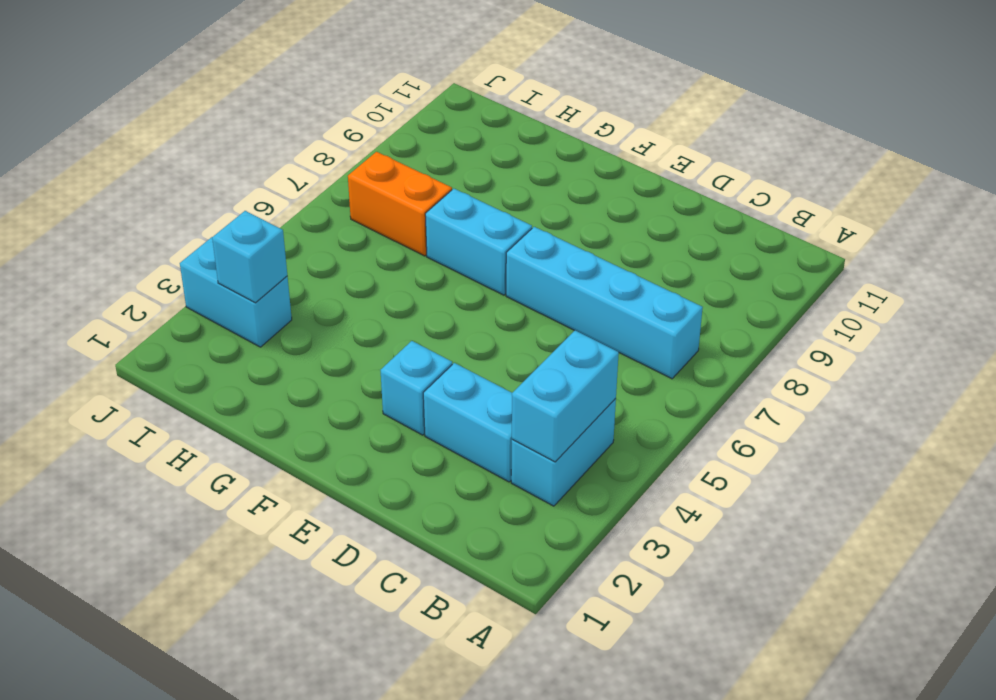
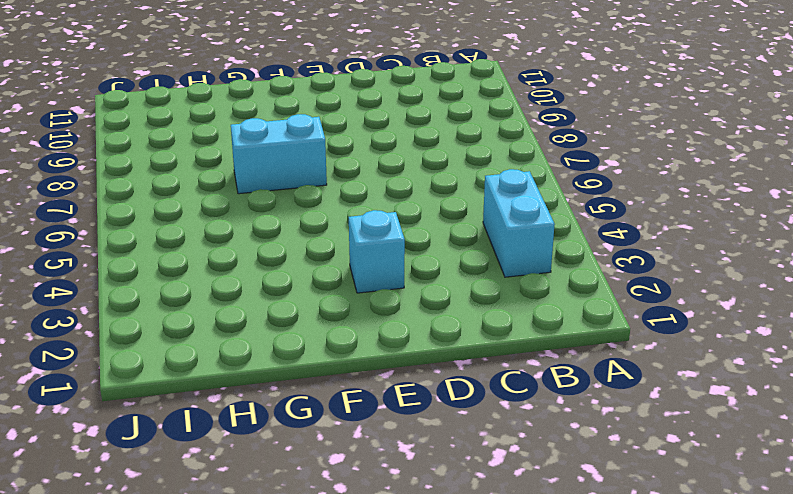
none -> cyan brick B7:E7 level 1
none -> cyan brick C3:D3 level 1

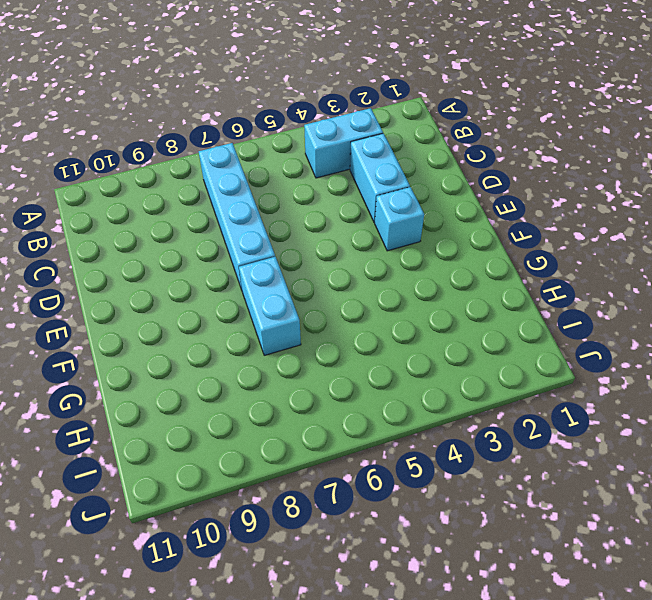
none -> orange brick H7:I7 level 1
none -> cyan brick I3:J3 level 1

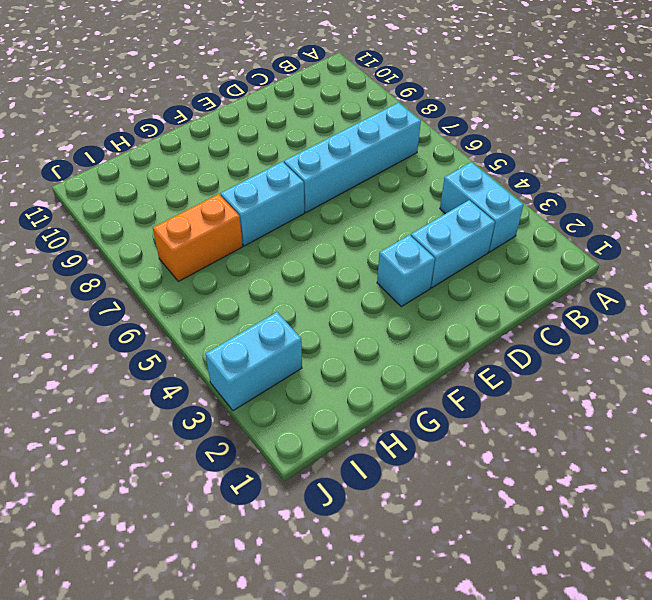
none -> cyan brick B3:B4 level 2
none -> cyan brick I3 level 2

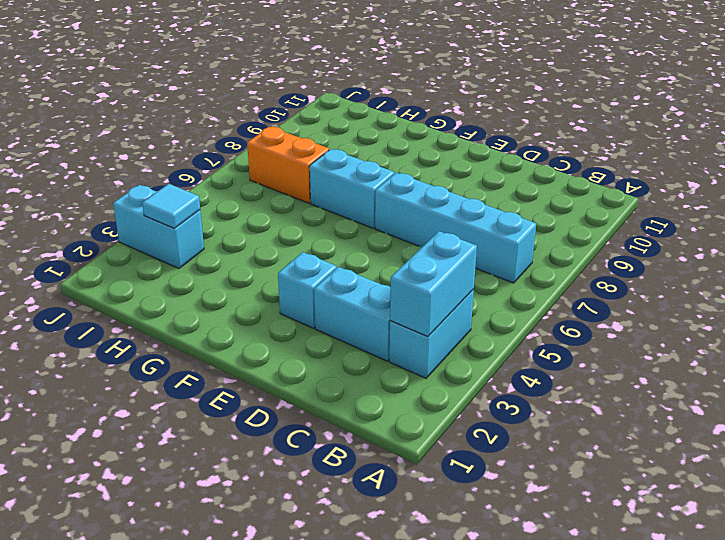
cyan tile I3 level 2 -> cyan brick I3 level 2

